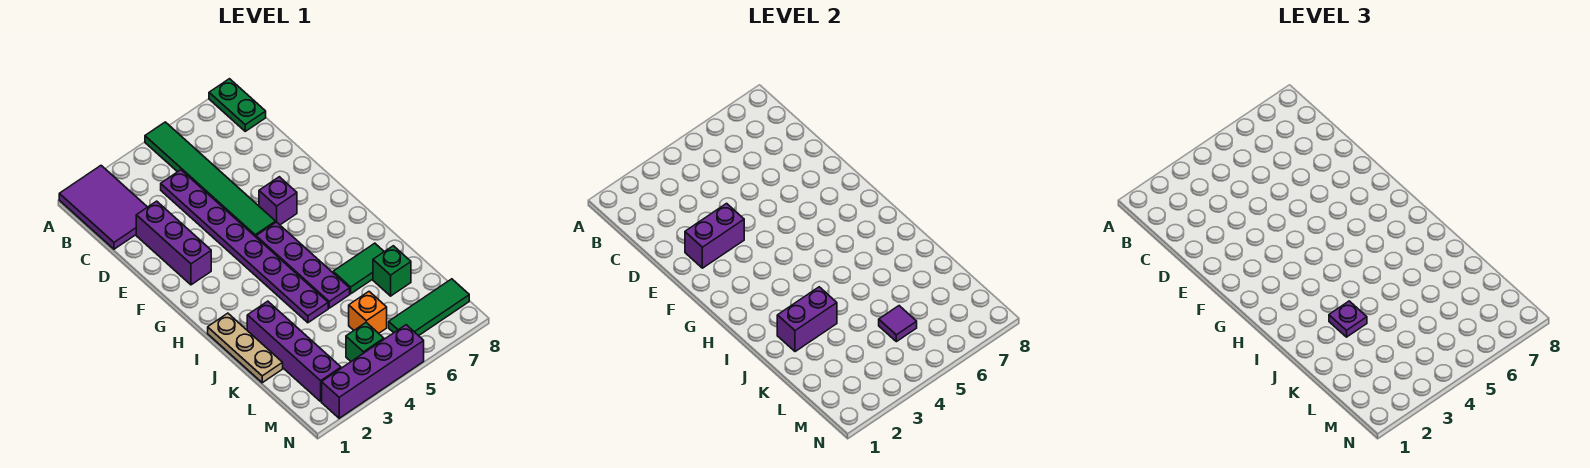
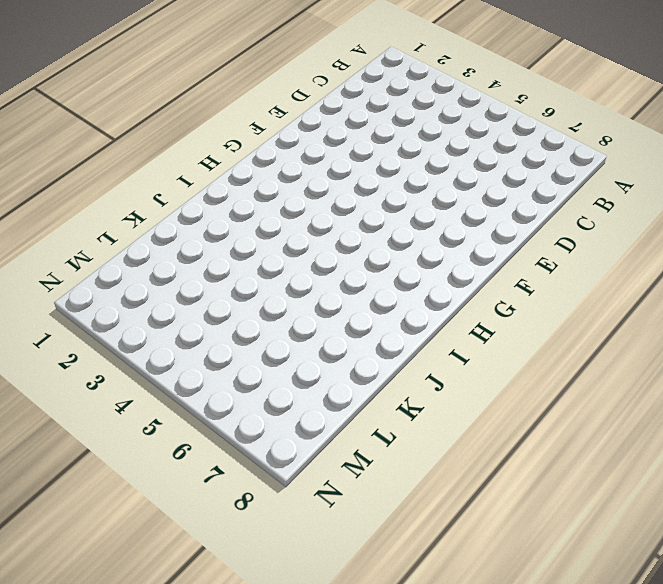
none -> purple tile A1:C2 level 1
none -> green tile A5:F5 level 1
none -> green plate A8:B8 level 1

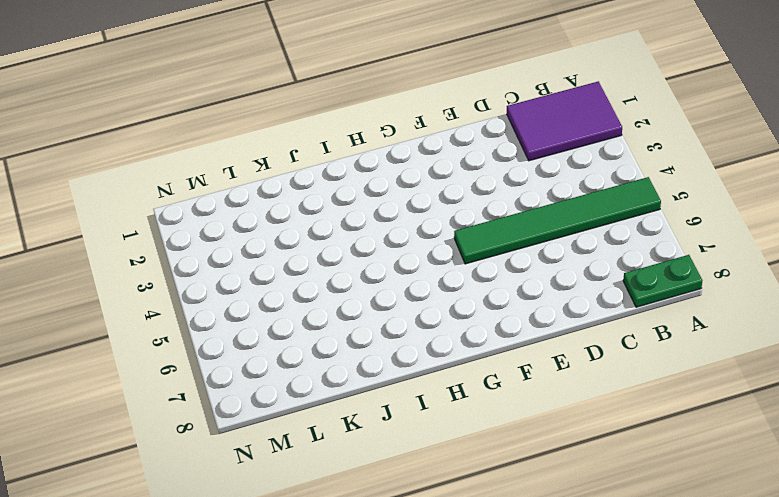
none -> purple plate C4:J4 level 1
none -> purple brick D2:F2 level 1
none -> purple brick F6 level 1

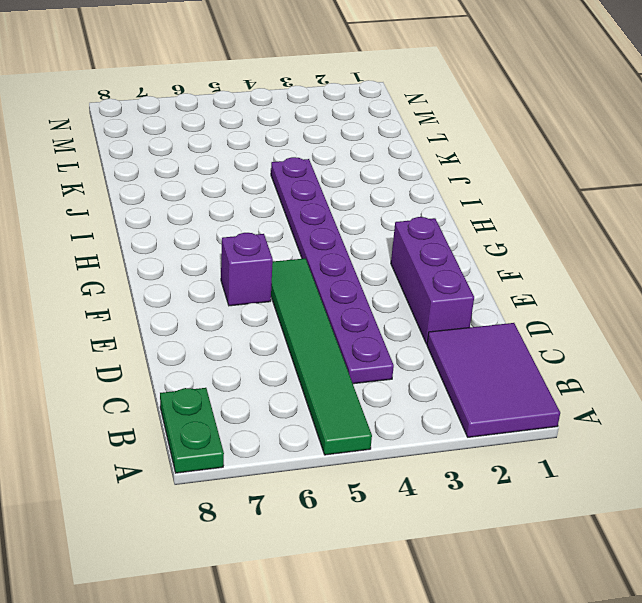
none -> purple plate G5:J5 level 1
none -> tan plate I1:K1 level 1
none -> purple brick J2:M2 level 1

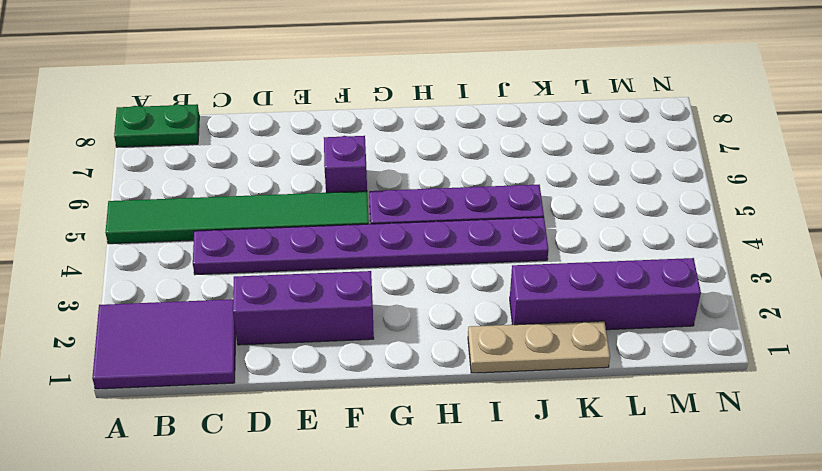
none -> green tile J6:J7 level 1
none -> green brick K7 level 1
none -> orange brick L5 level 1

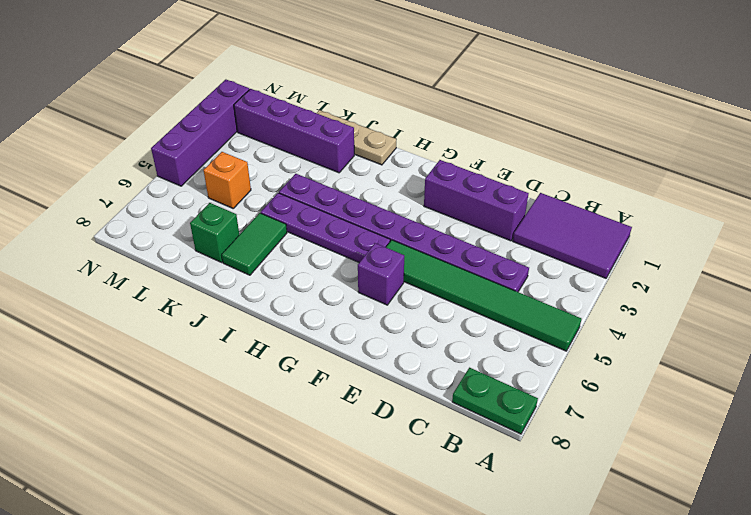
none -> green brick M4 level 1
none -> green tile M6:M8 level 1
none -> purple brick E2:E3 level 2

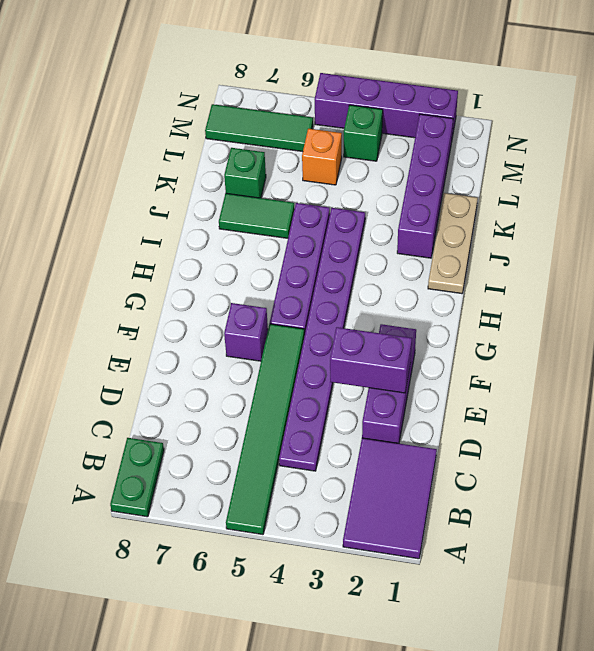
none -> purple brick J2:J3 level 2
none -> purple tile L5 level 2
none -> purple plate J3 level 3

